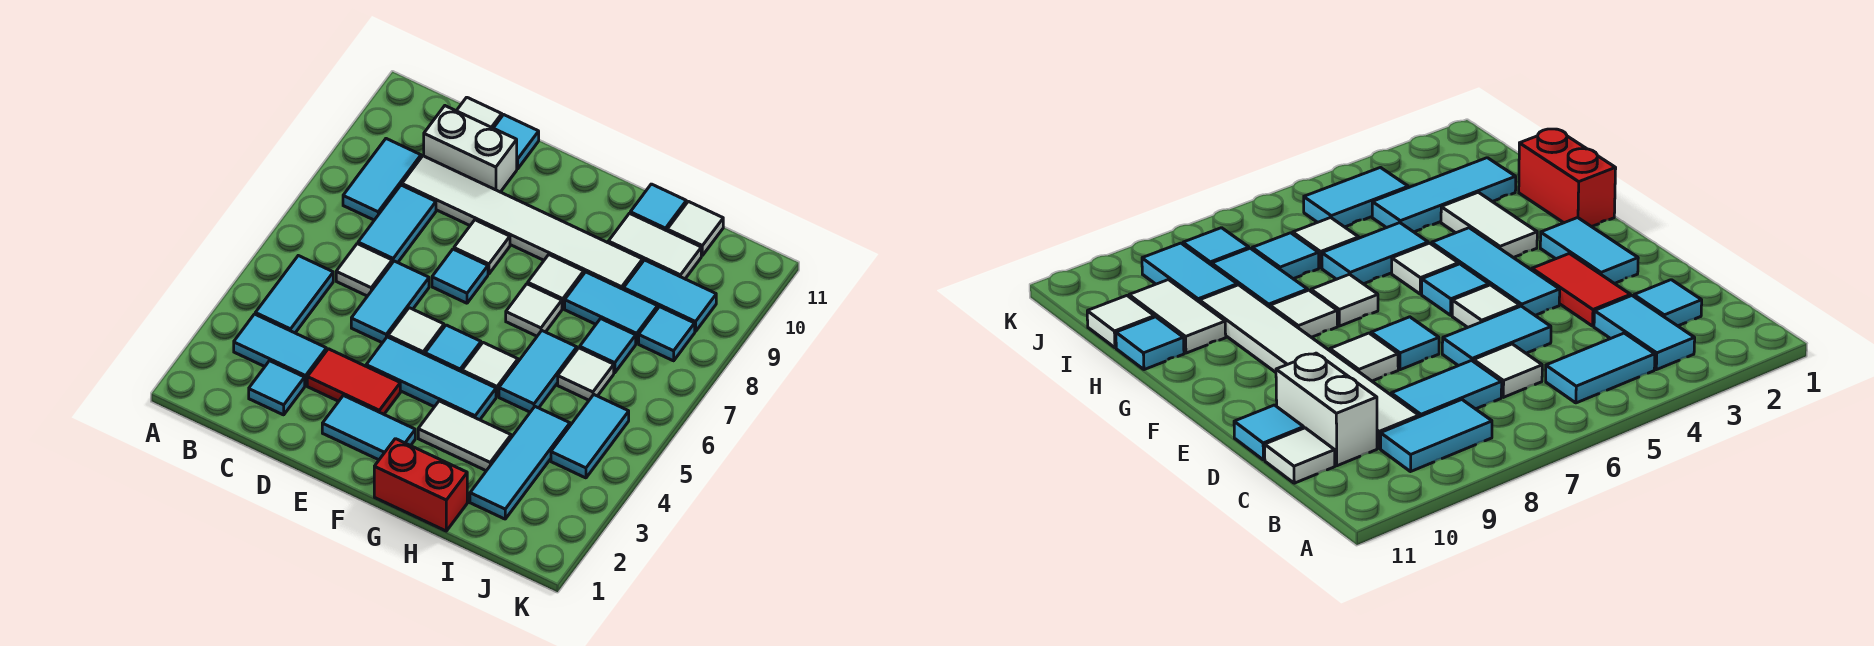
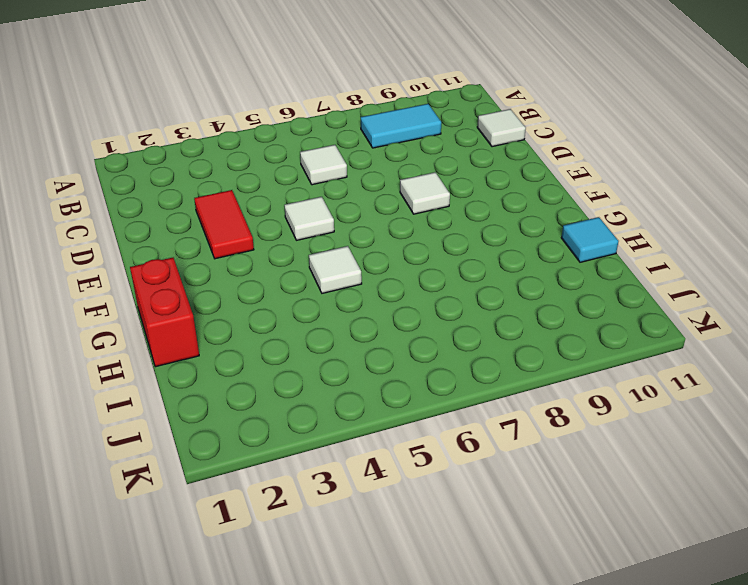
none -> cyan tile B3:C3 level 1
none -> cyan tile B4:B5 level 1
none -> cyan tile C2 level 1
none -> cyan tile C7:C8 level 1

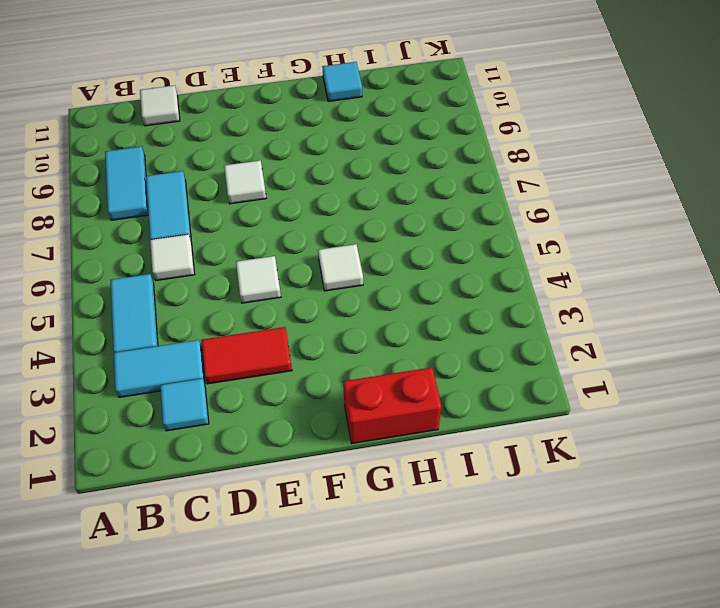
none -> white tile C9:H9 level 1
none -> white brick C10:D10 level 1
none -> cyan tile D5:D6 level 1
none -> cyan tile D11 level 1

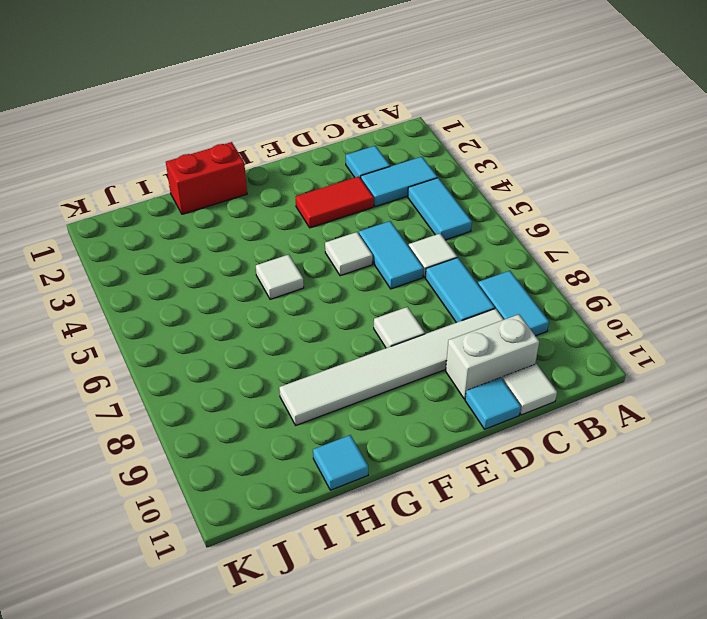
none -> cyan tile E2:F2 level 1
none -> cyan tile E4:G4 level 1
none -> cyan tile E7 level 1
none -> cyan tile F5 level 1

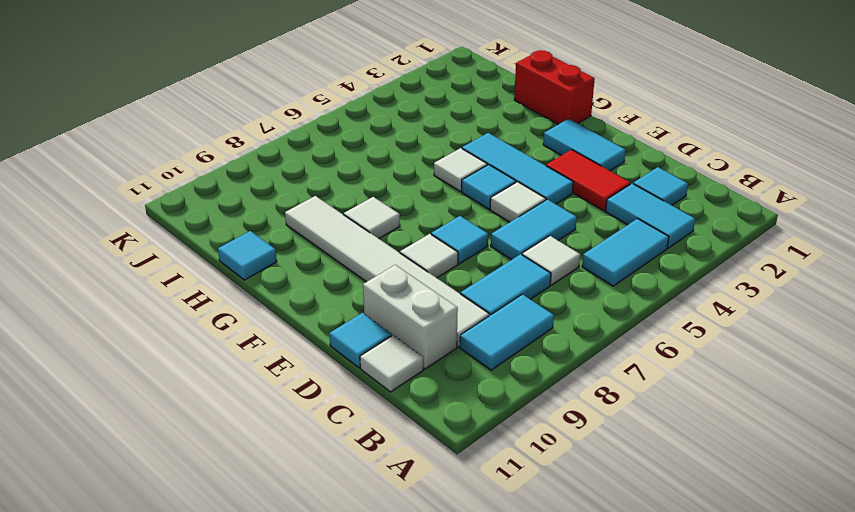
none -> white tile G3:H3 level 1
none -> white tile G7 level 1
none -> cyan tile H5:H6 level 1
none -> cyan tile H8:I8 level 1

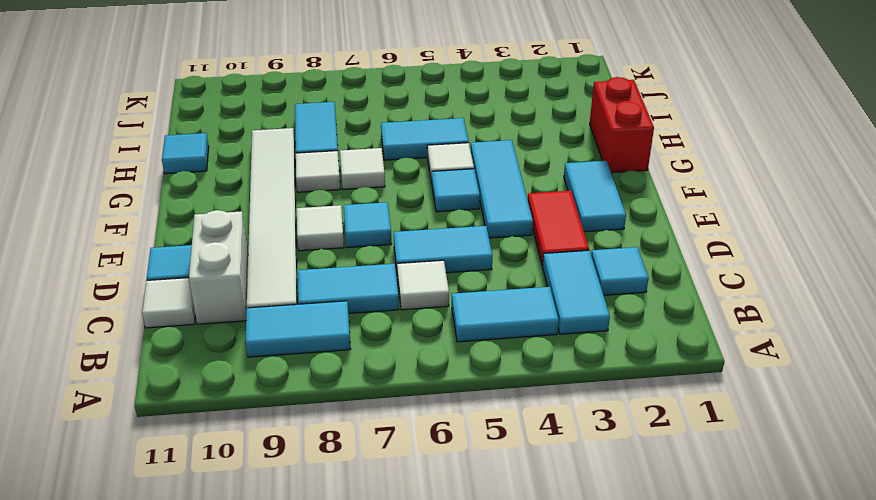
none -> white tile E5 level 1
none -> white tile G3:H3 level 1
none -> white tile H10:I10 level 1
none -> cyan tile I2:I4 level 1

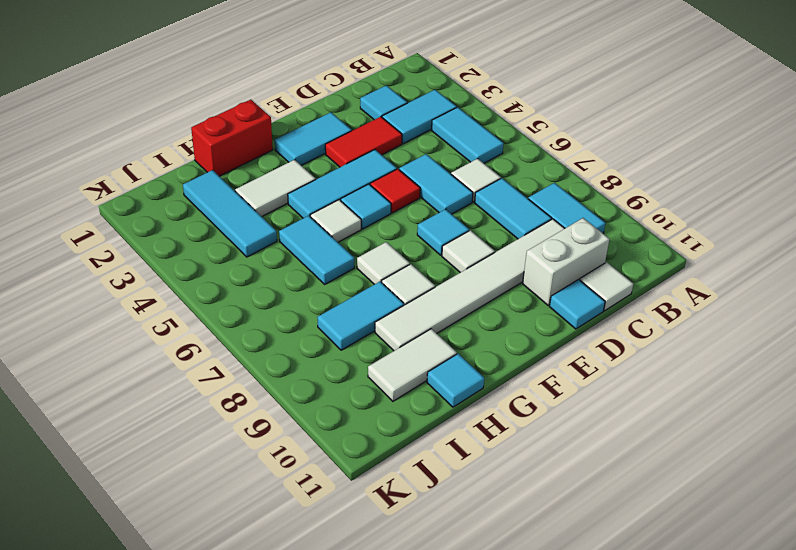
red tile E5 level 1 -> white tile E5 level 1
none -> white tile I6 level 1
none -> cyan tile I7 level 1
none -> cyan tile I9:J9 level 1
none -> white tile I11 level 1

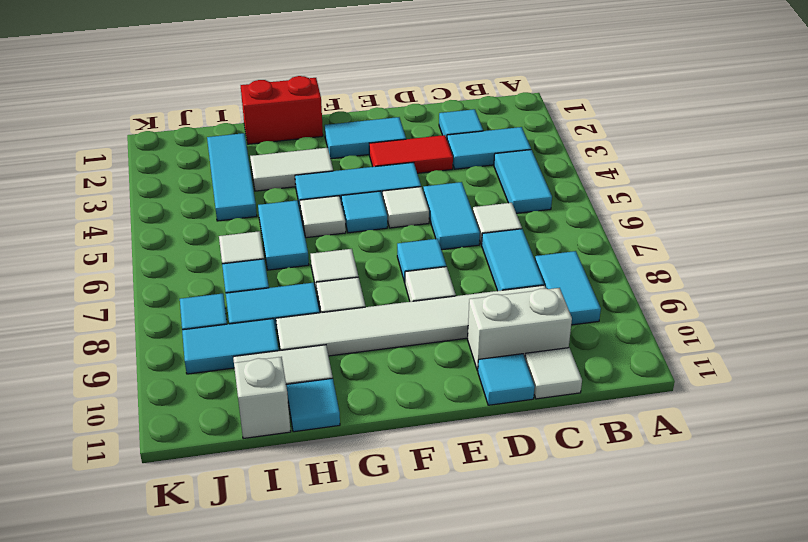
white brick I11 level 1 -> white tile I11 level 1
none -> cyan tile J4:J5 level 1

